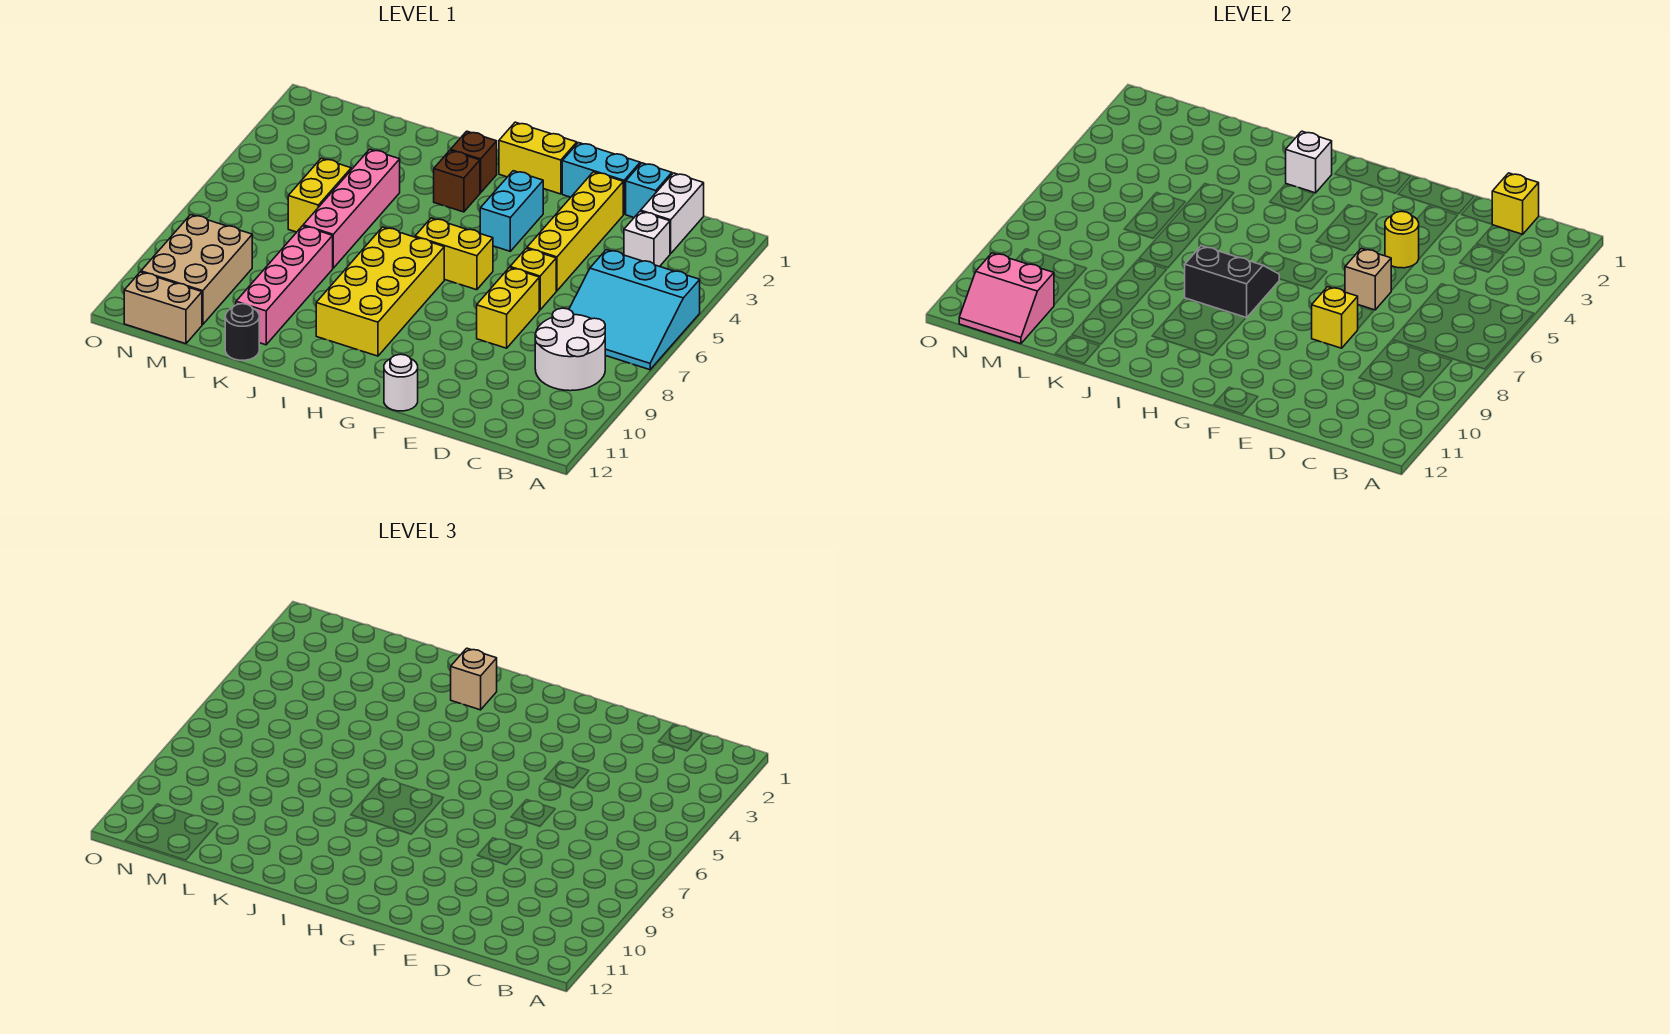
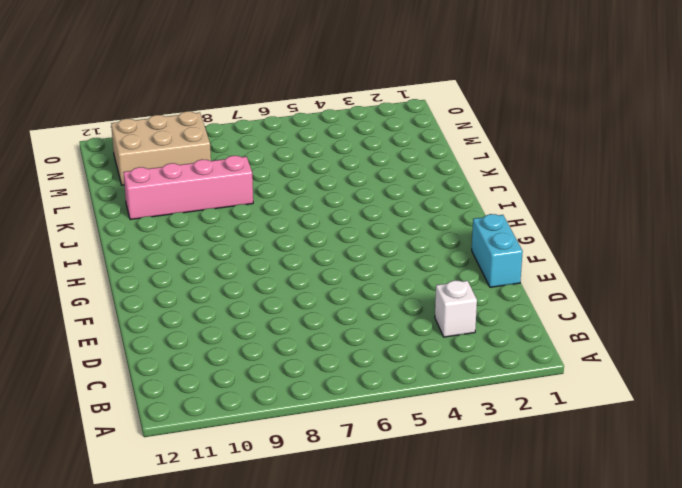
none -> cyan slope A5:C7 level 1 top 5
none -> white round brick B8:C9 level 1
none -> white brick C1:C2 level 1
none -> cyan brick D1 level 1

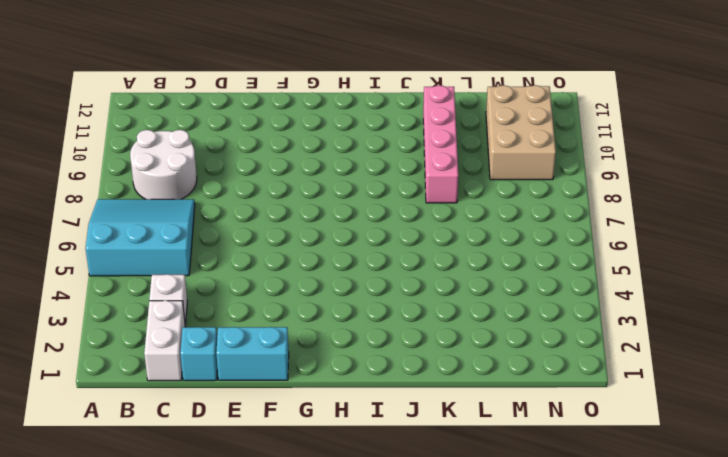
none -> yellow brick E2:E5 level 1
none -> yellow brick E6 level 1
none -> yellow brick E7:E8 level 1
none -> white round brick F12 level 1

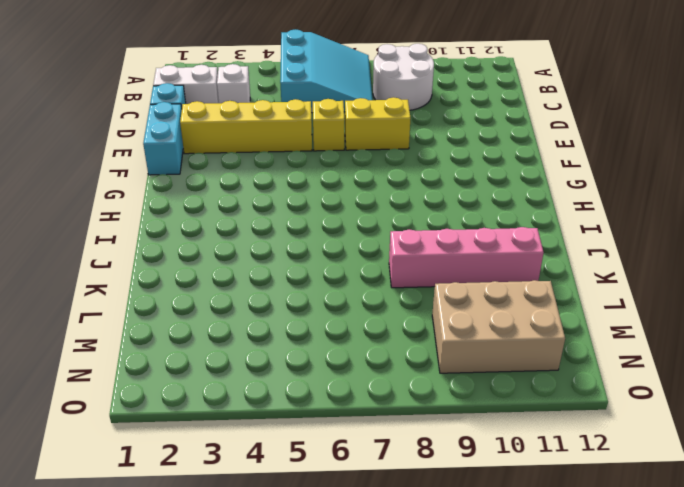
none -> white round brick F12 level 1
none -> yellow brick G1:H1 level 1
none -> cyan brick G3:G4 level 1
none -> yellow brick G6:H6 level 1

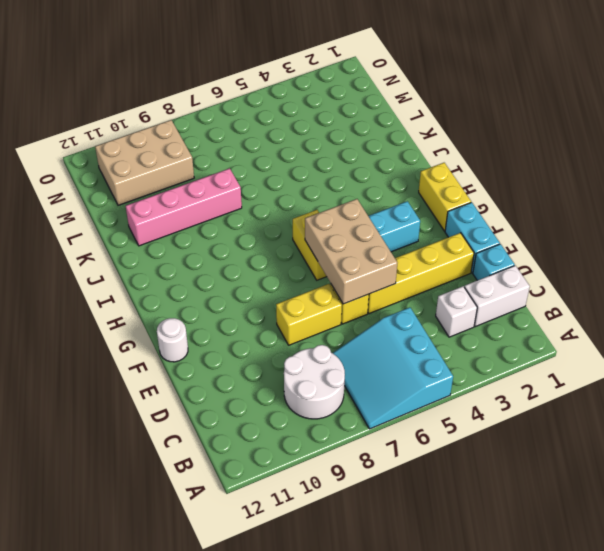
tan brick E5:G6 level 2 -> tan brick E6 level 2
none -> yellow brick H7:I10 level 1
none -> brown brick I2 level 1
none -> brown brick I3 level 1
none -> pink brick K4:K7 level 1

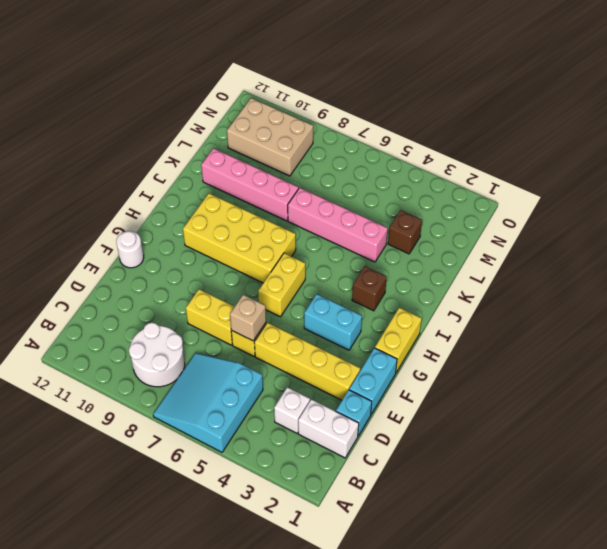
brown brick L3 level 1 -> brown brick I2 level 1
none -> black round brick K12 level 1
none -> yellow brick L5:L6 level 1
none -> tan brick M12:N12 level 1
none -> yellow brick C1 level 2

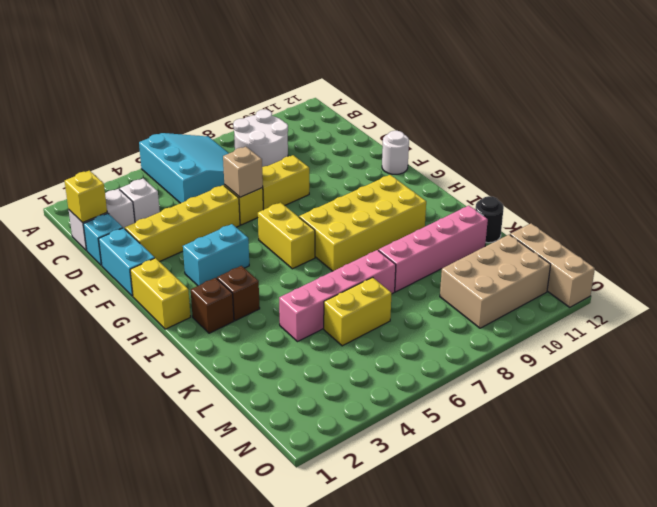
tan brick M12:O12 level 1 -> tan brick M12:N12 level 1
none -> yellow round brick E4 level 2
none -> yellow brick E8 level 2
none -> black slope H7:I8 level 2 top 8
none -> white brick I2 level 2

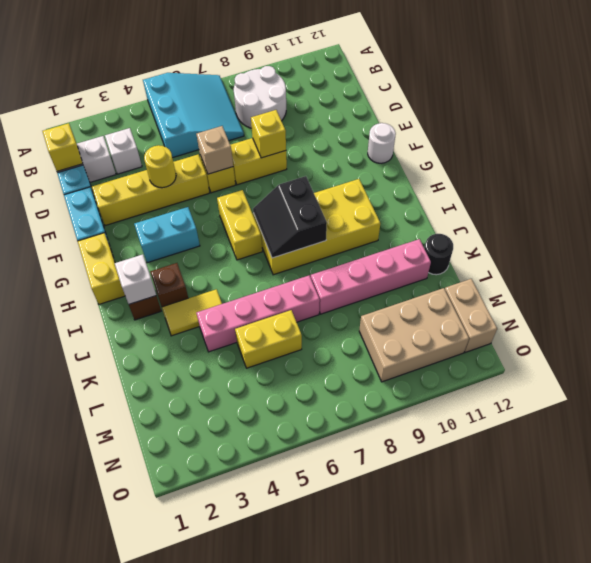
yellow tile J3:J4 level 1 -> none
none -> pink slope M11:N12 level 2 top 11
none -> tan brick I2 level 3

